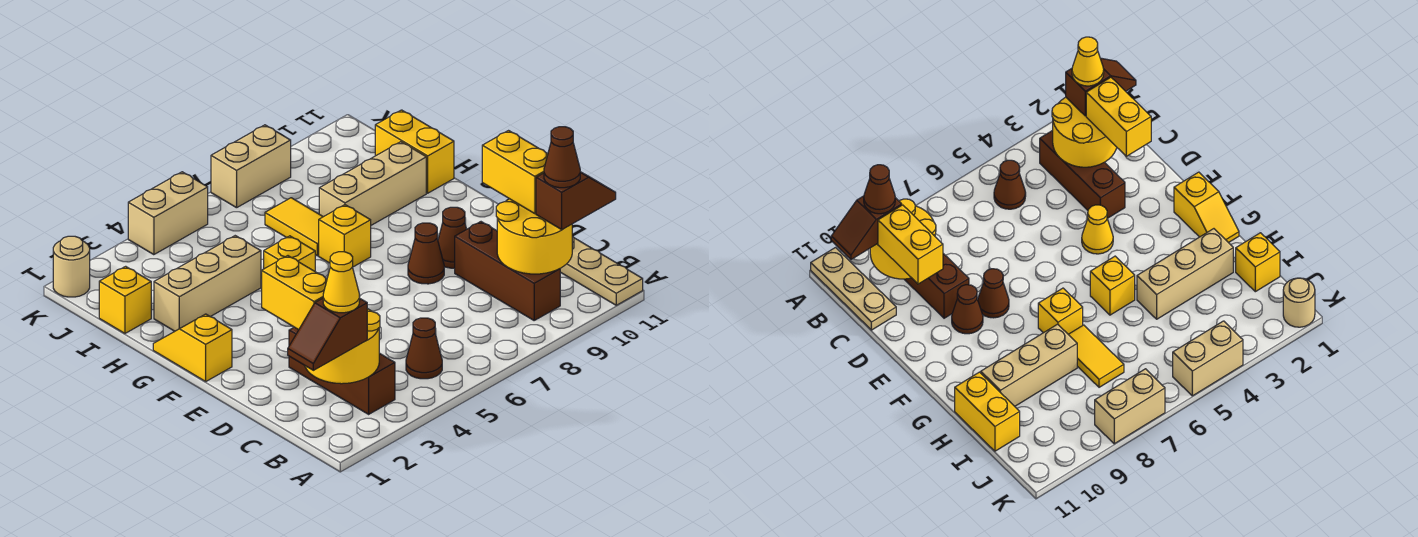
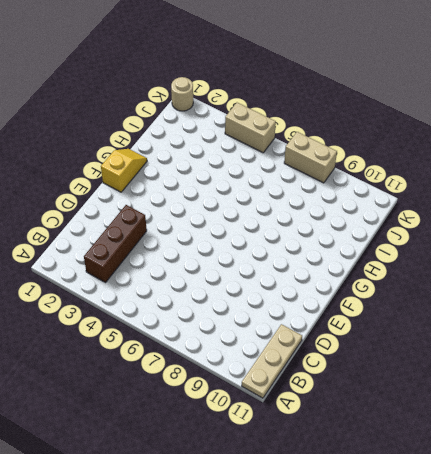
none -> brown cone B5 level 1
none -> brown brick B9:D9 level 1
none -> yellow cone E4 level 1

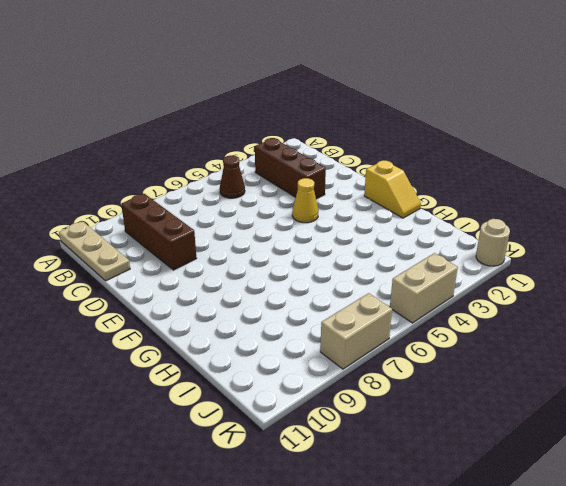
none -> brown cone E8 level 1
none -> brown cone E9 level 1
none -> yellow brick G5 level 1

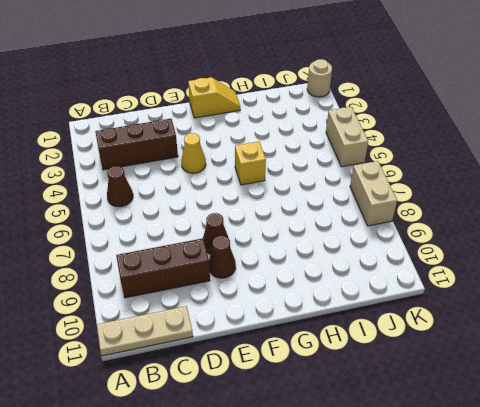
none -> yellow brick G7 level 1
none -> tan brick H2:H4 level 1
none -> yellow tile H7:I7 level 1

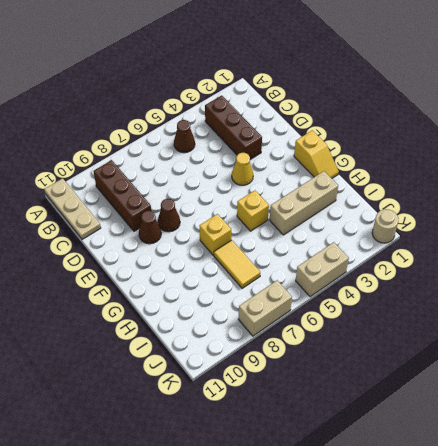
none -> tan brick H8:H10 level 1
none -> yellow brick H11:I11 level 1
none -> yellow brick I1 level 1

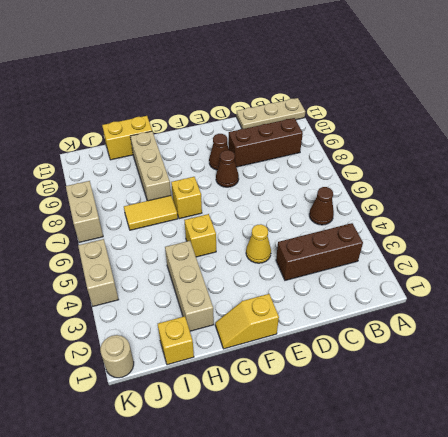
none -> yellow round brick B2:C3 level 2
none -> yellow round brick B9:C10 level 2
none -> brown slope B1:B2 level 3 top 2

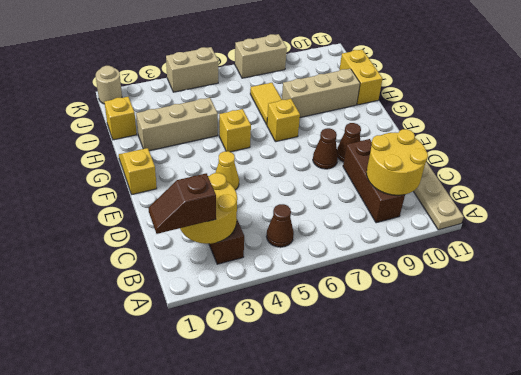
none -> brown slope B10:B11 level 3 top 10
none -> yellow brick C2:D2 level 3
none -> yellow brick C10:D10 level 3

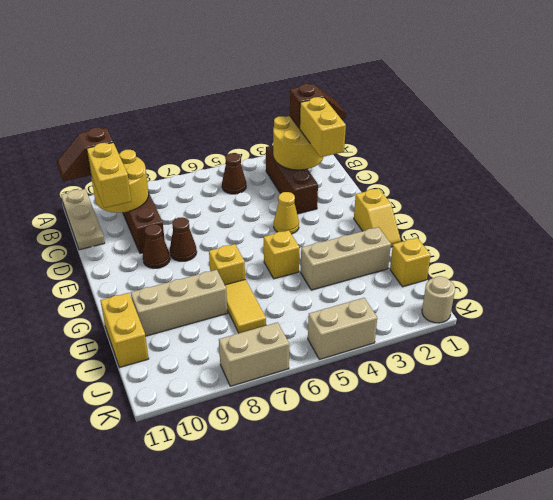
none -> yellow cone B2 level 4
none -> brown cone B10 level 4

